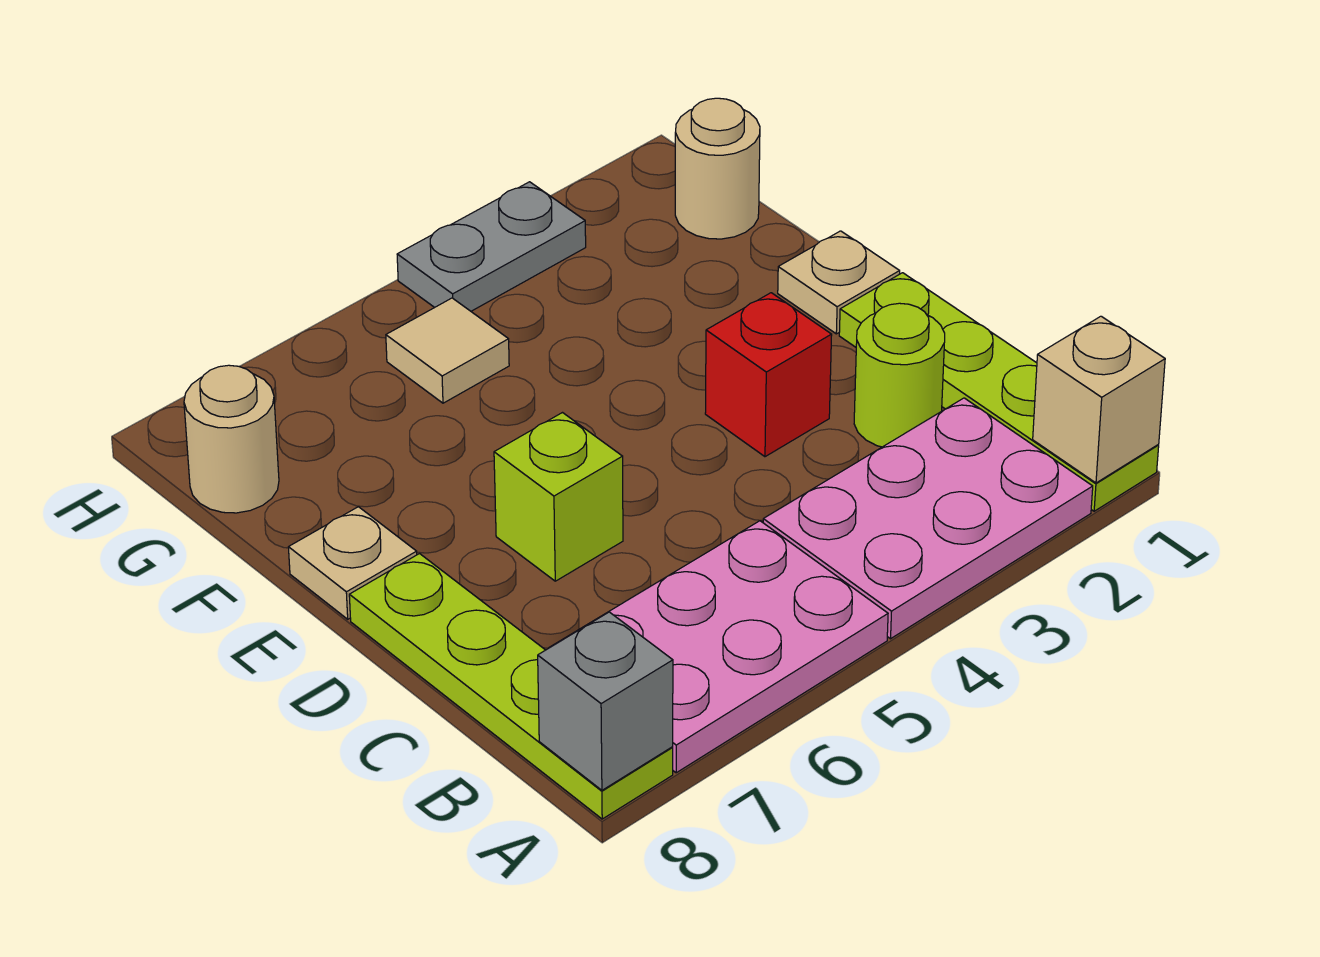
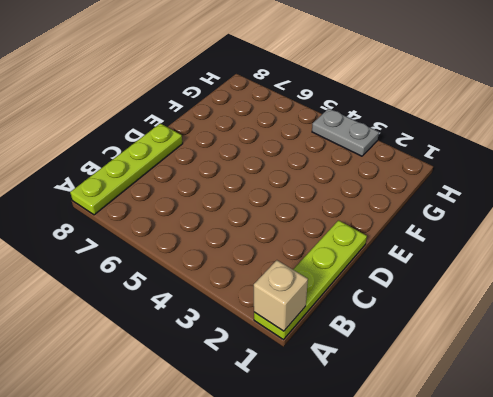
none -> pink plate A2:B4 level 1
none -> pink plate A5:B7 level 1
none -> lime round brick C2 level 1

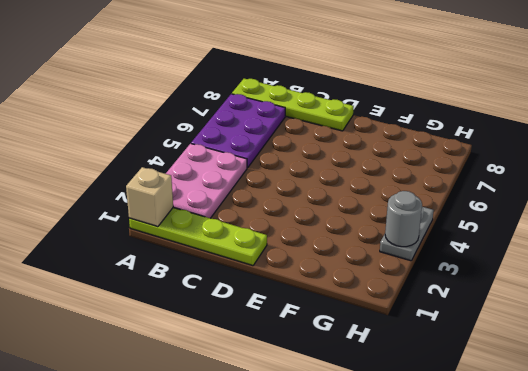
purple plate A5:B7 level 1 -> pink plate A5:B7 level 1
grey round brick H3 level 2 -> none
none -> lime round brick C2 level 1
none -> red brick D3 level 1
none -> lime brick D6 level 1

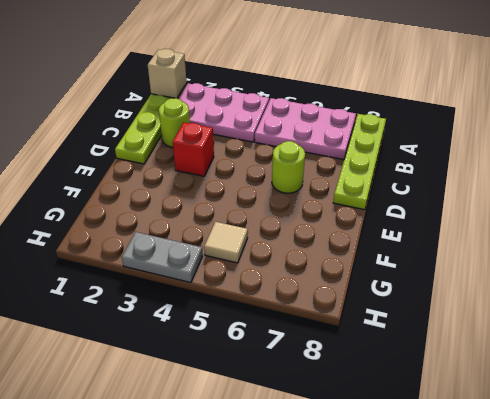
lime round brick D6 level 1 -> lime brick D6 level 1
none -> tan plate E1 level 1
none -> tan plate E8 level 1
none -> tan round brick G1 level 1

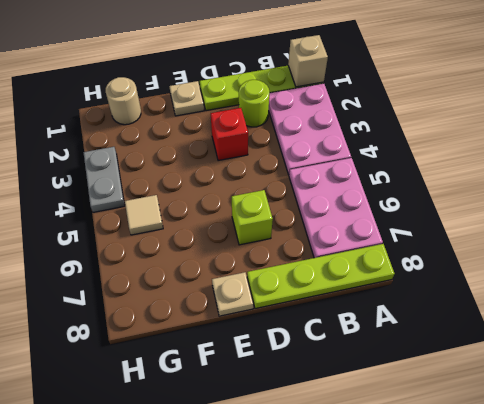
none -> tan round brick G8 level 1
none -> grey brick A8 level 2

